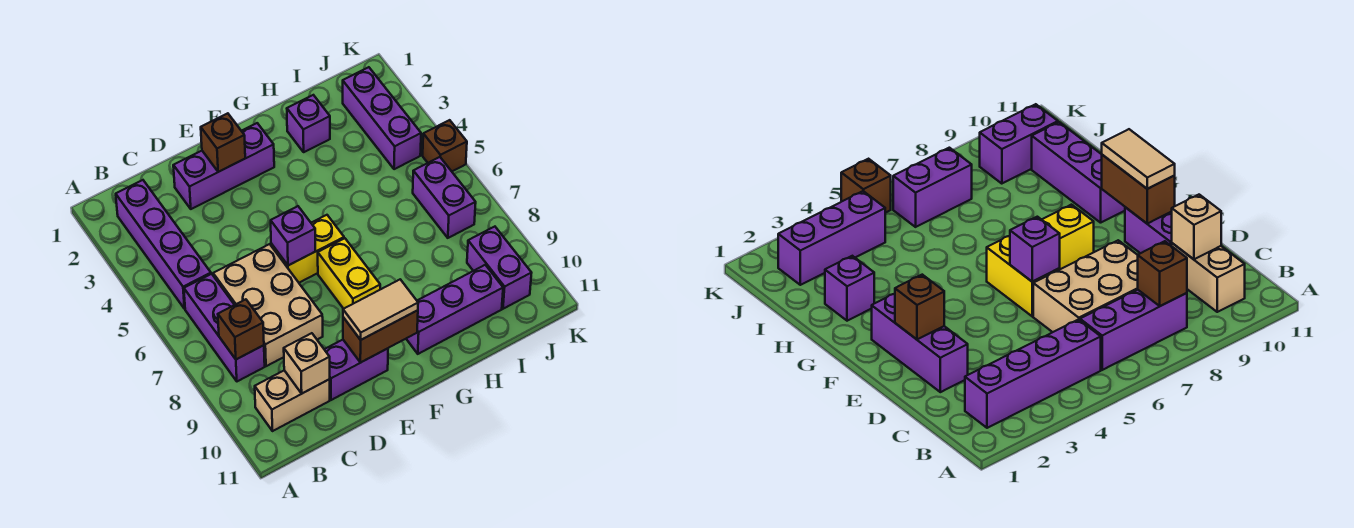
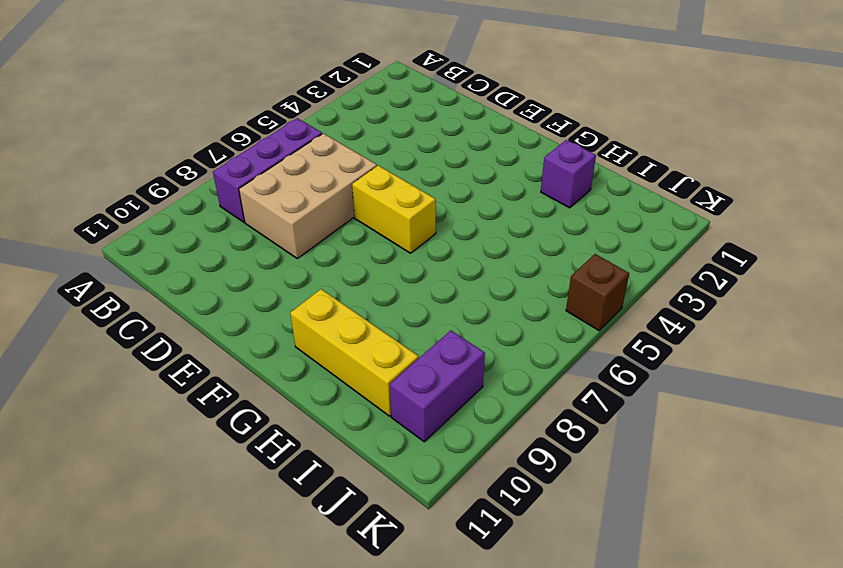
yellow brick G10:I10 level 1 -> purple brick G10:I10 level 1
none -> purple brick B2:B5 level 1
none -> tan brick B10:C10 level 1
none -> purple brick D2:F2 level 1

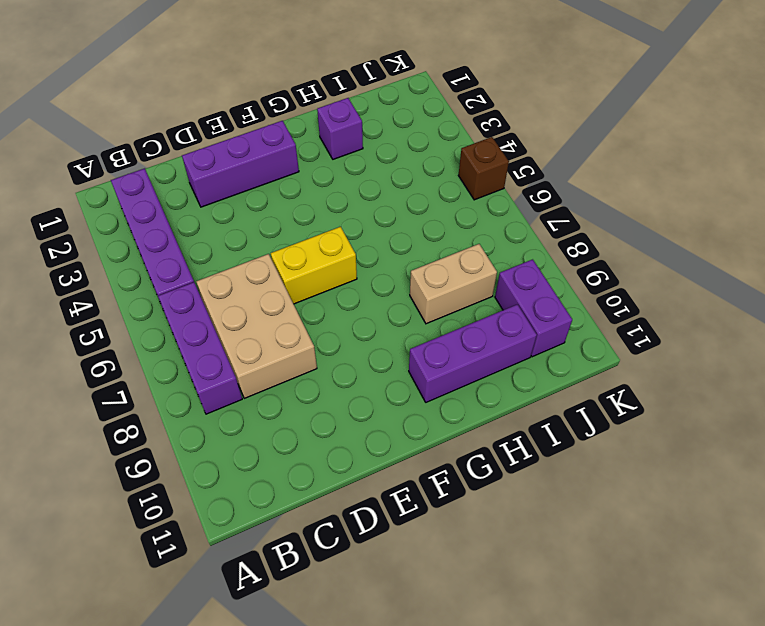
tan brick H8:I8 level 1 -> tan brick B10:C10 level 1
none -> purple brick D10:E10 level 1
none -> yellow brick F7:F8 level 1
none -> purple brick J2:J4 level 1

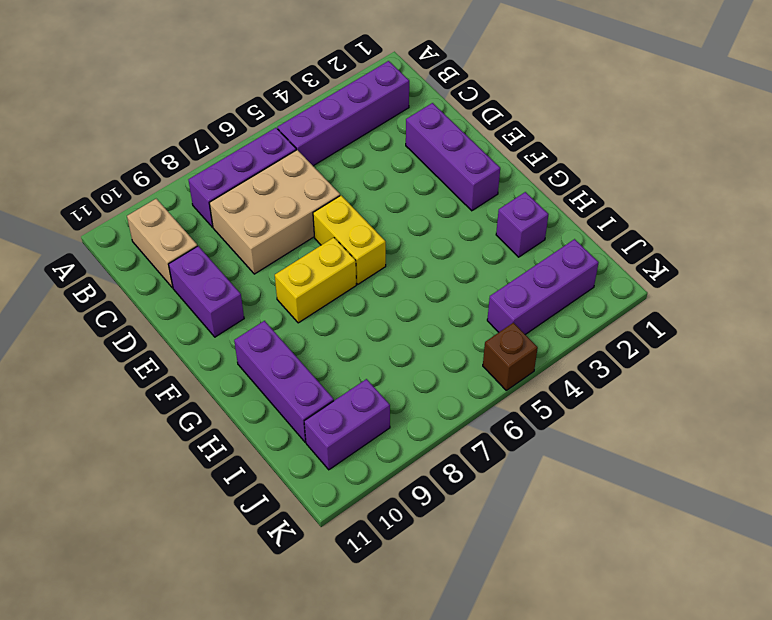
none -> purple brick J6:J7 level 1
none -> brown brick B8 level 2
none -> tan brick C10 level 2

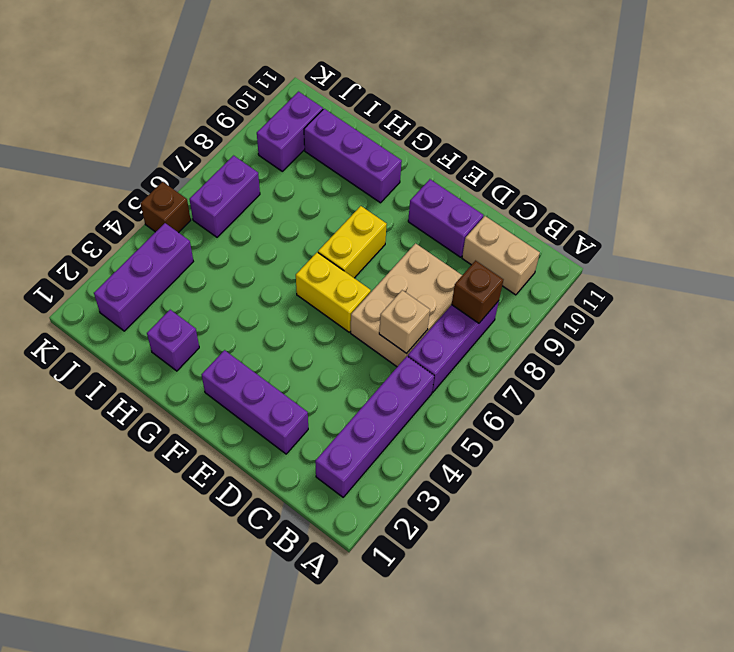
tan brick C6 level 2 -> tan brick C10 level 2
none -> brown brick E2 level 2
none -> purple brick E6 level 2
none -> brown brick E10:F10 level 2

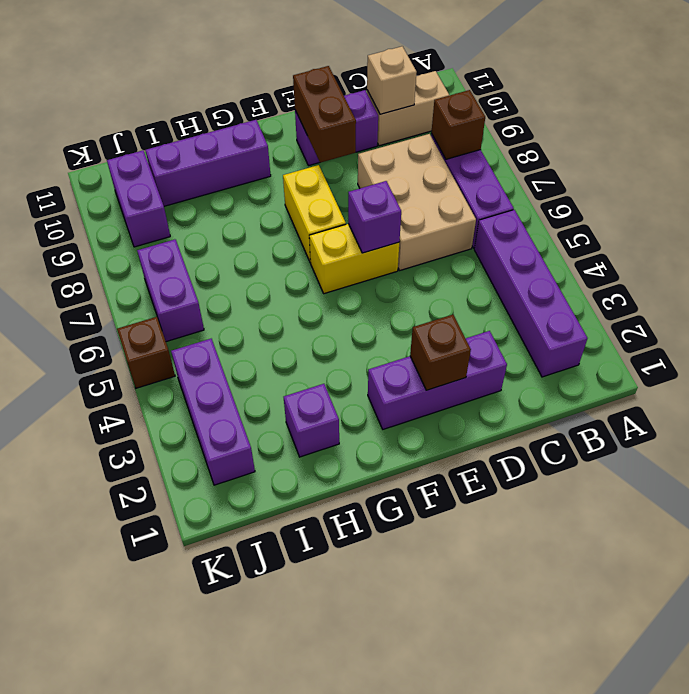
brown brick E9:E10 level 2 -> brown brick E10:F10 level 2
none -> tan tile E10:F10 level 3

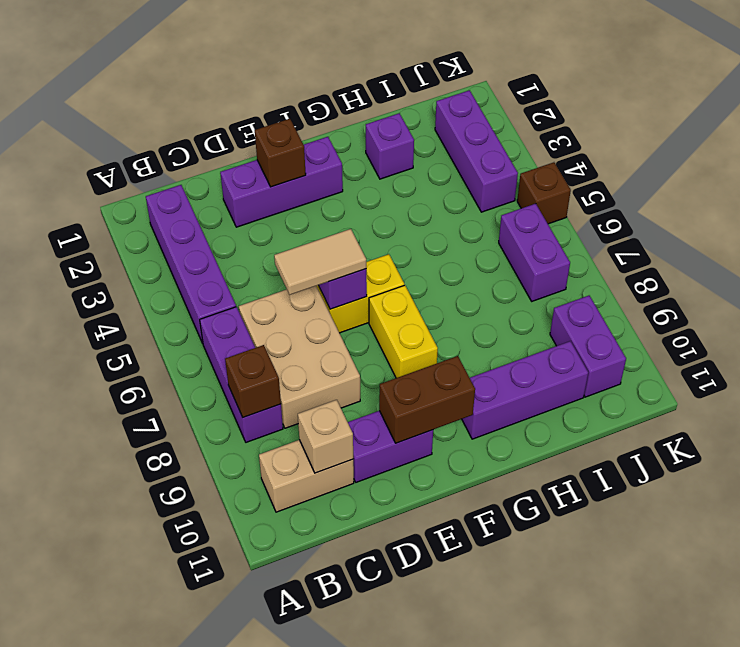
tan tile D6:E6 level 3 -> tan tile E10:F10 level 3

